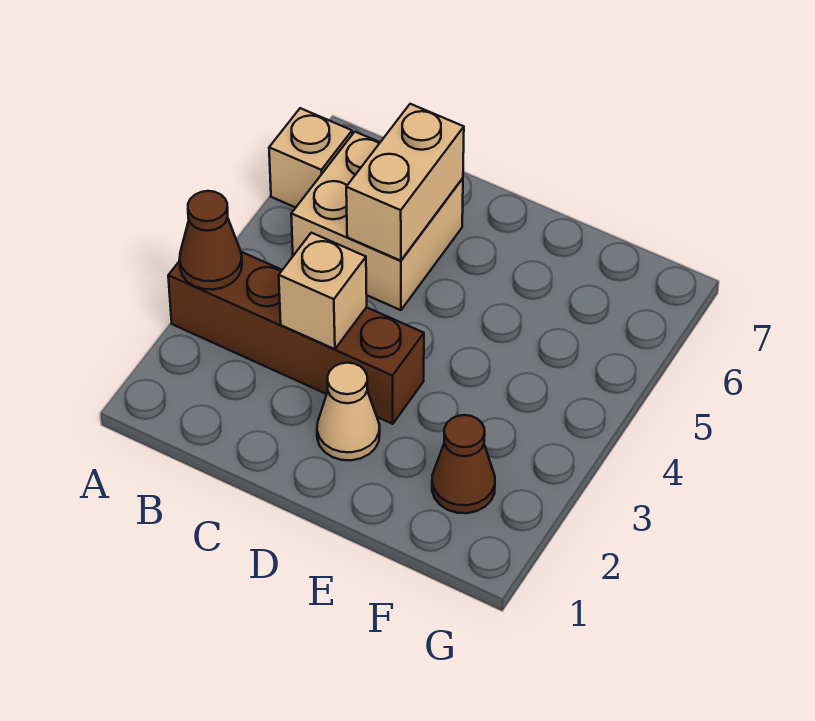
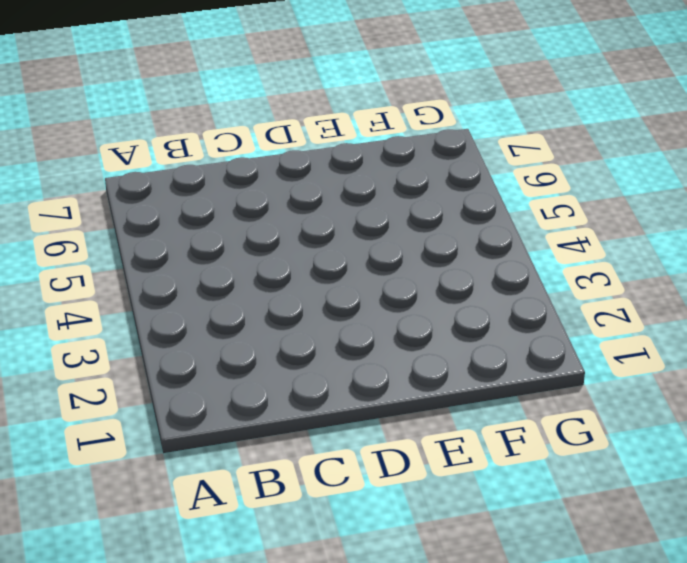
none -> brown brick A3:D3 level 1
none -> tan brick A6 level 1

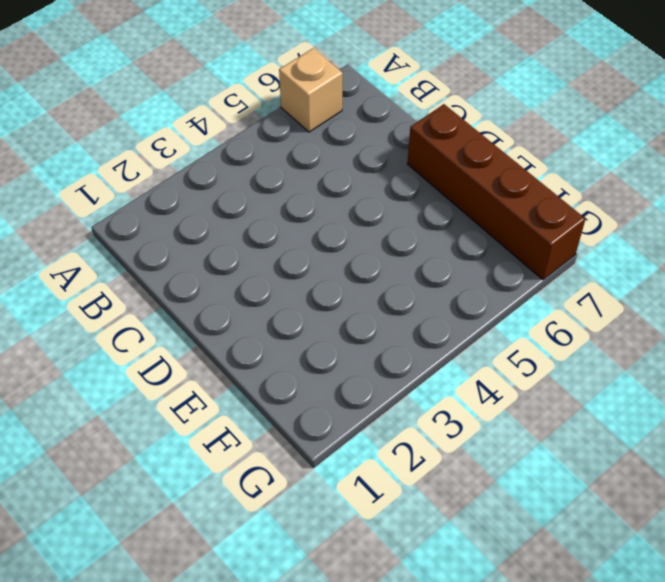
brown brick D7:G7 level 1 -> brown brick A3:D3 level 1
none -> tan brick B5:C6 level 1
none -> tan cone D2 level 1

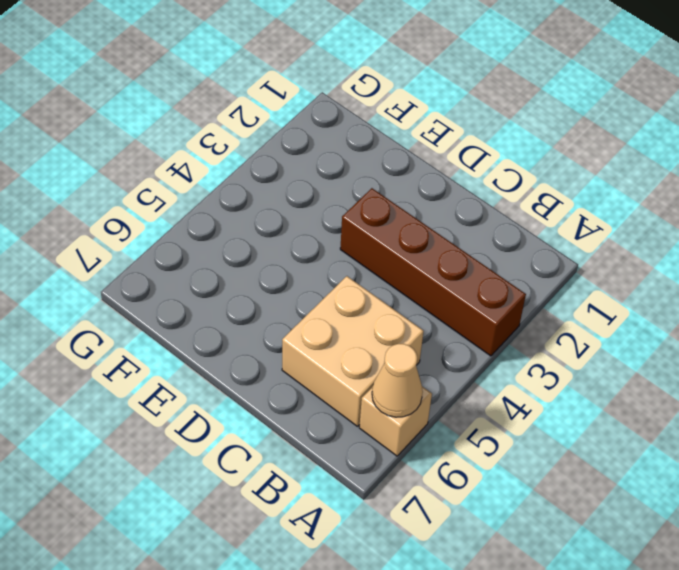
tan cone A6 level 2 -> tan cone D2 level 1
none -> brown cone F2 level 1
none -> brown cone A3 level 2

